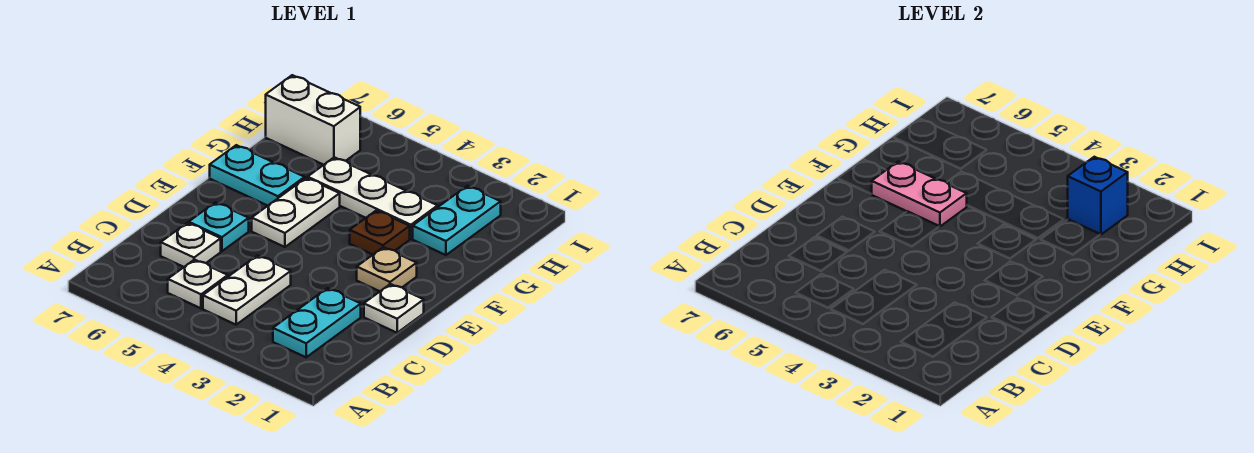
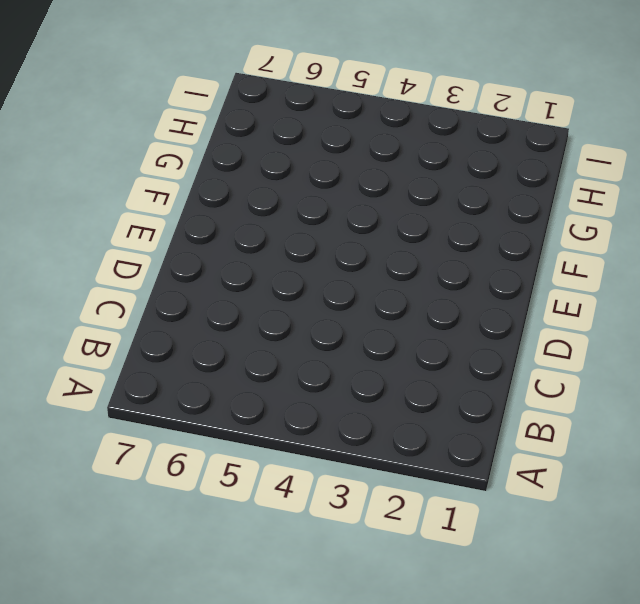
none -> cyan plate B2:C2 level 1
none -> white plate B4:C4 level 1
none -> white plate B5 level 1

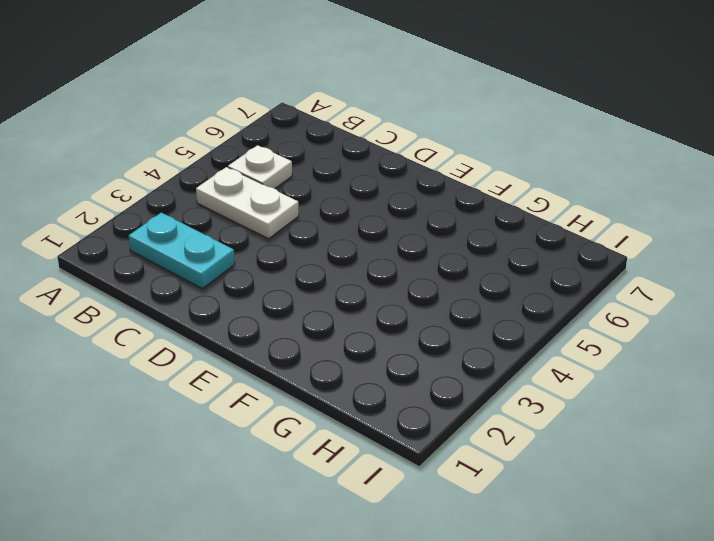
none -> white plate C6 level 1
none -> white plate D1 level 1
none -> cyan plate D6 level 1

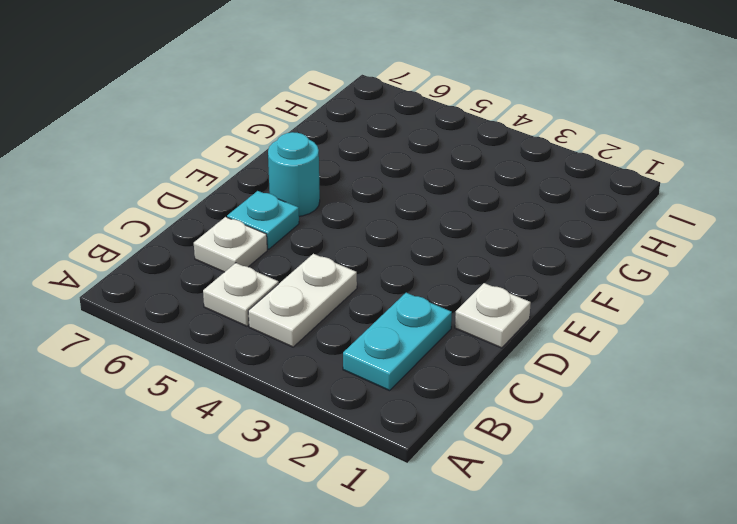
cyan round brick E6 level 1 -> none
none -> tan plate E2 level 1
none -> white plate E5:F5 level 1
none -> brown plate F3 level 1

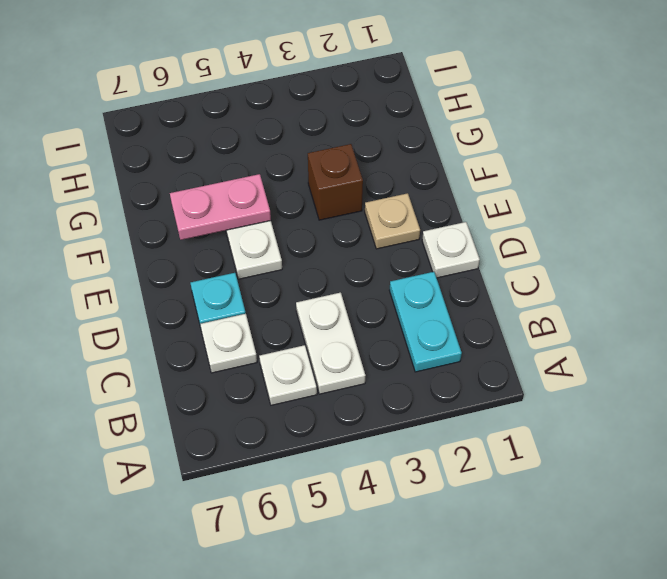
brown brick F3 level 1 -> brown plate F3 level 1
none -> cyan plate F6:F7 level 1
none -> cyan plate G2:H2 level 1
none -> white plate G3:G5 level 1

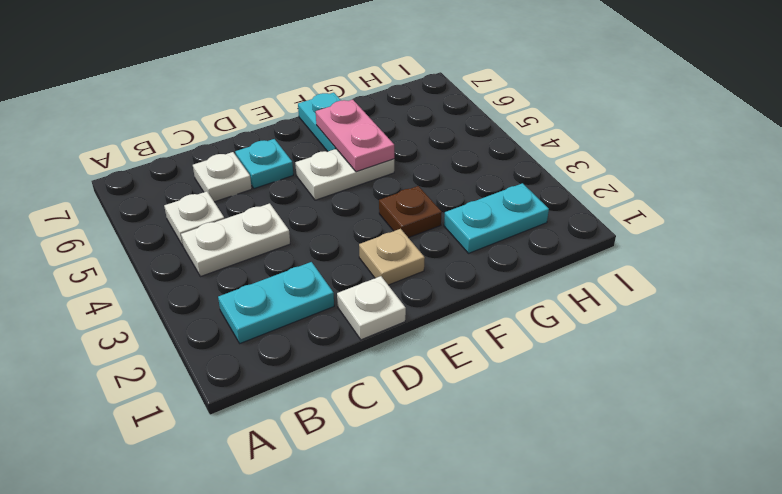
none -> white plate G3:G5 level 1
none -> white brick H6:H7 level 1
none -> blue brick H2 level 2

